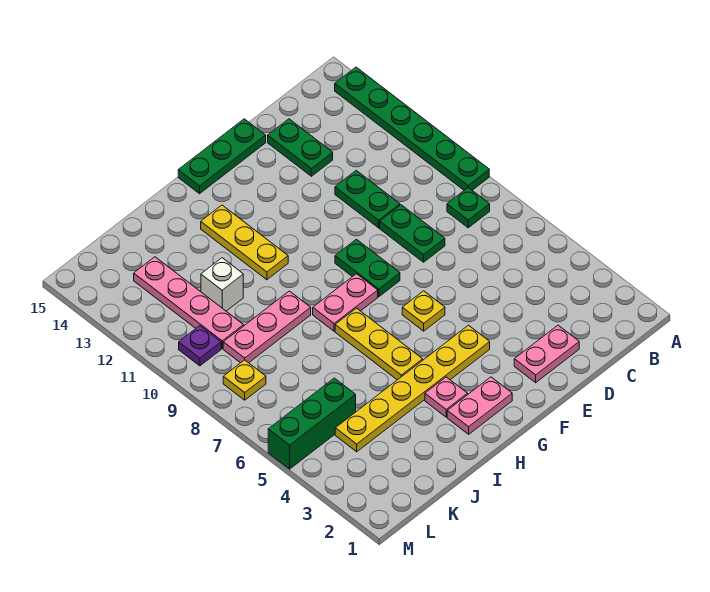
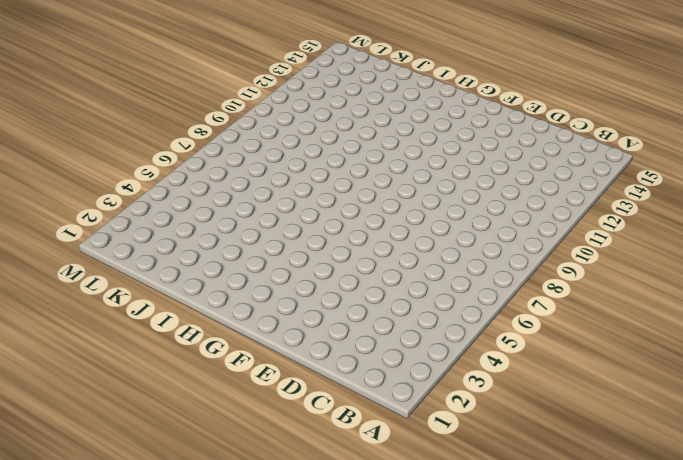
none -> green plate A9:A14 level 1
none -> green plate B8 level 1
none -> pink plate D2:E2 level 1

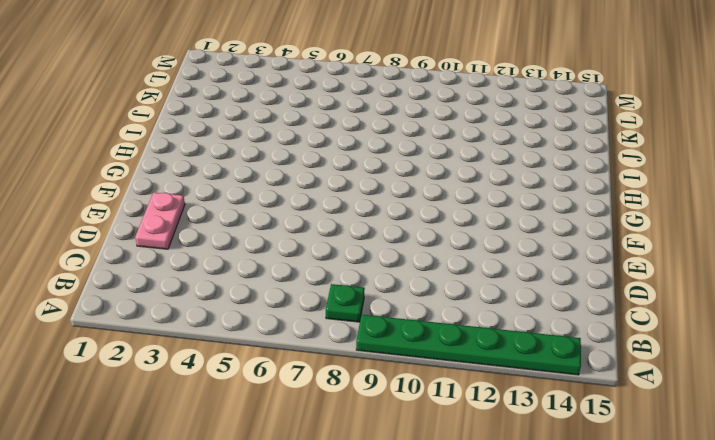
none -> green plate D8:D9 level 1
none -> green plate D10:D11 level 1
none -> green plate D13:D14 level 1

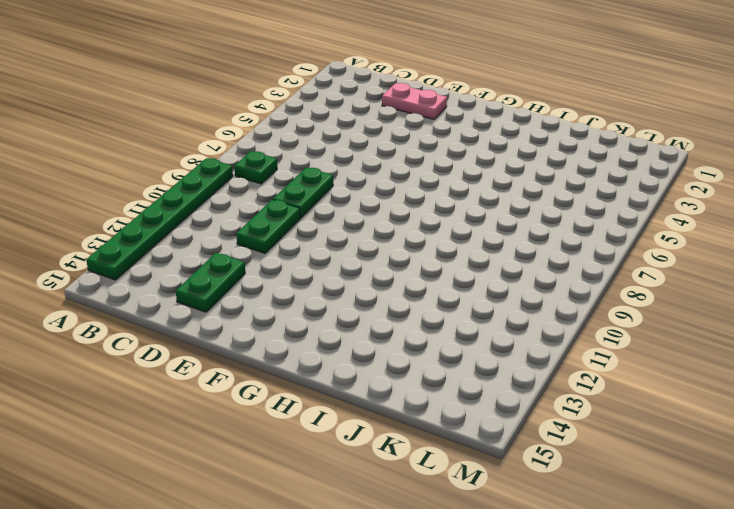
none -> green plate E15:G15 level 1
none -> yellow plate F4:K4 level 1
none -> yellow plate F6 level 1

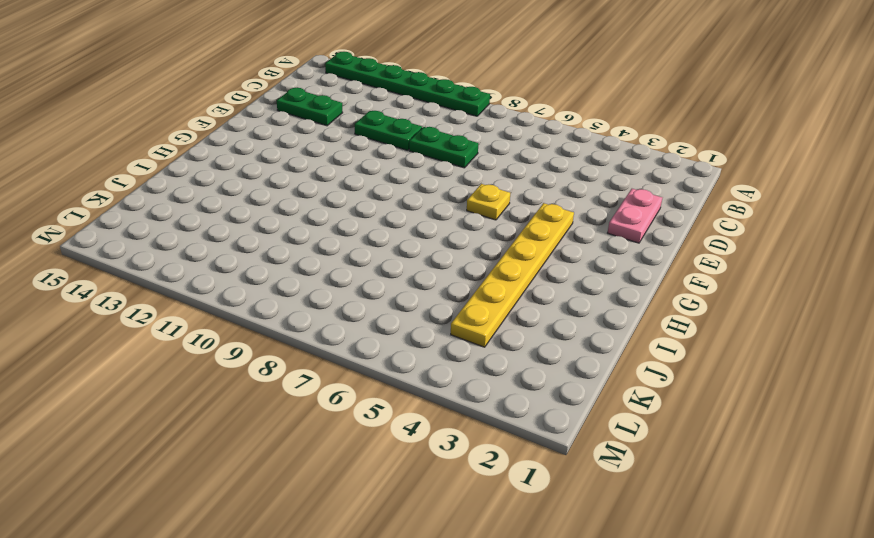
none -> green plate B8 level 1
none -> green plate E15:G15 level 1
none -> green plate F8:F9 level 1

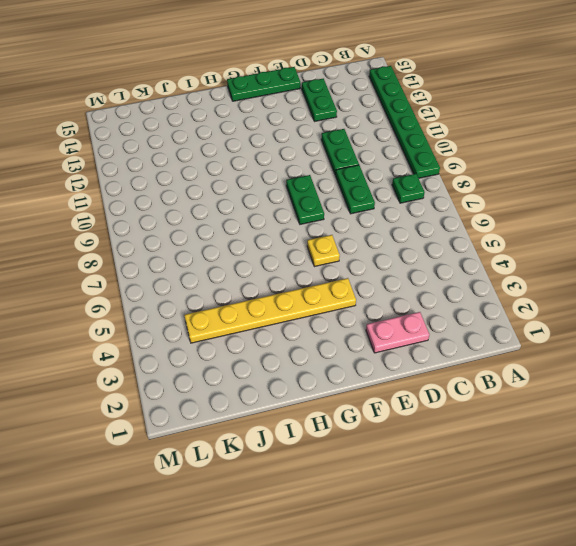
none -> pink plate G2:H2 level 1
none -> pink plate G8:H8 level 1
none -> pink plate H3 level 1

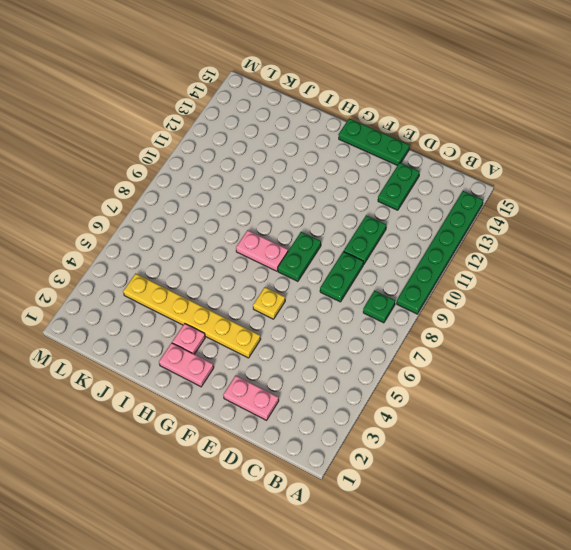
none -> yellow plate H5:H7 level 1
none -> yellow plate H11:H13 level 1
none -> pink plate I9:K9 level 1

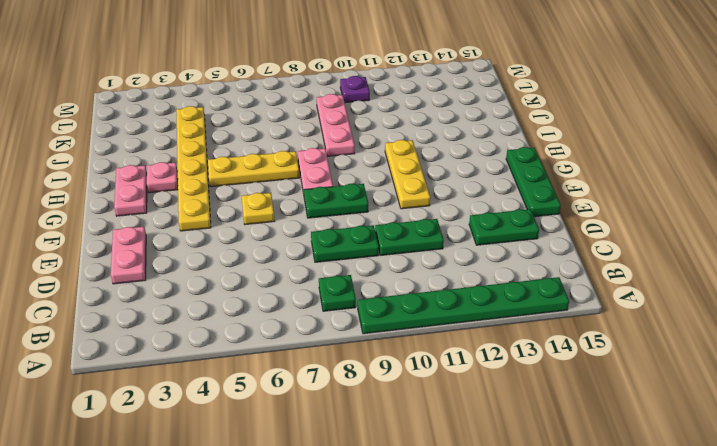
yellow plate F11:H11 level 1 -> yellow plate H11:H13 level 1
none -> white brick J11 level 1
none -> green brick K5:M5 level 1
none -> pink plate K10:K13 level 1

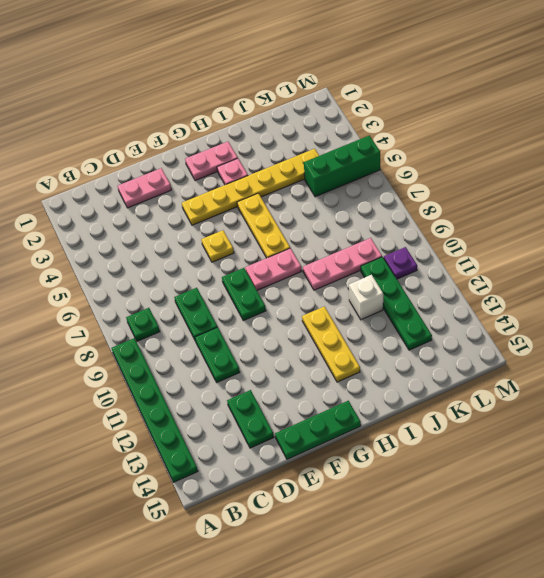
green plate K10:K13 level 1 -> pink plate K10:K13 level 1
none -> yellow plate L8 level 1

